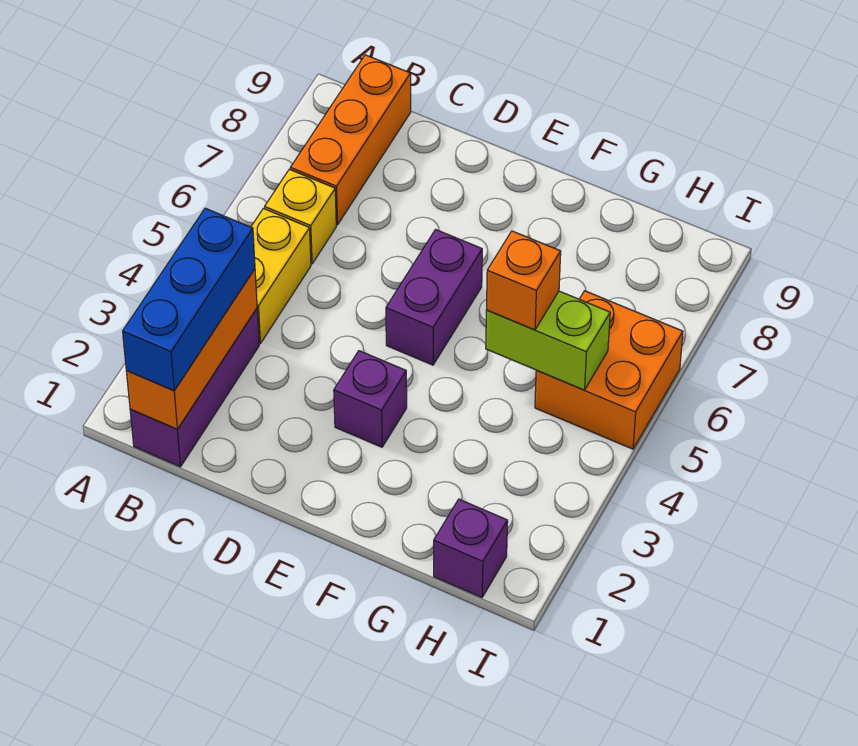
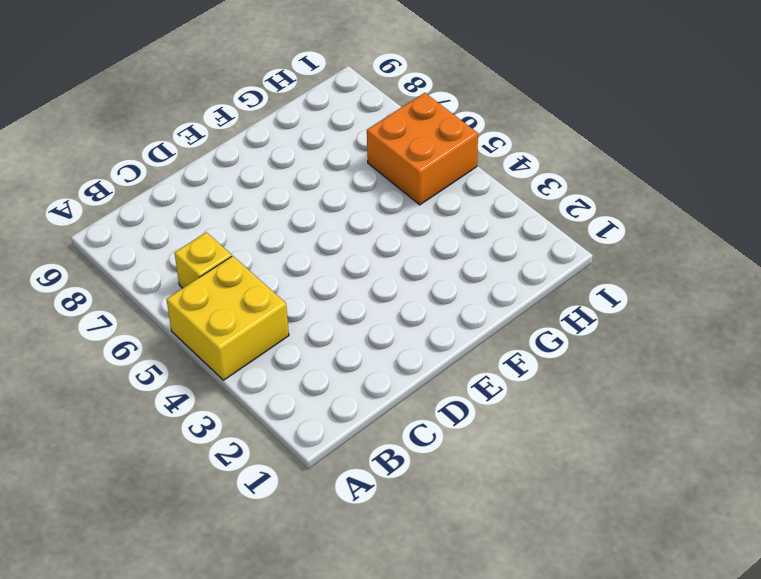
yellow brick A4:B5 level 1 -> yellow brick B4:B5 level 1
none -> purple brick B1:B3 level 1
none -> orange brick B7:B9 level 1
none -> purple brick E3 level 1

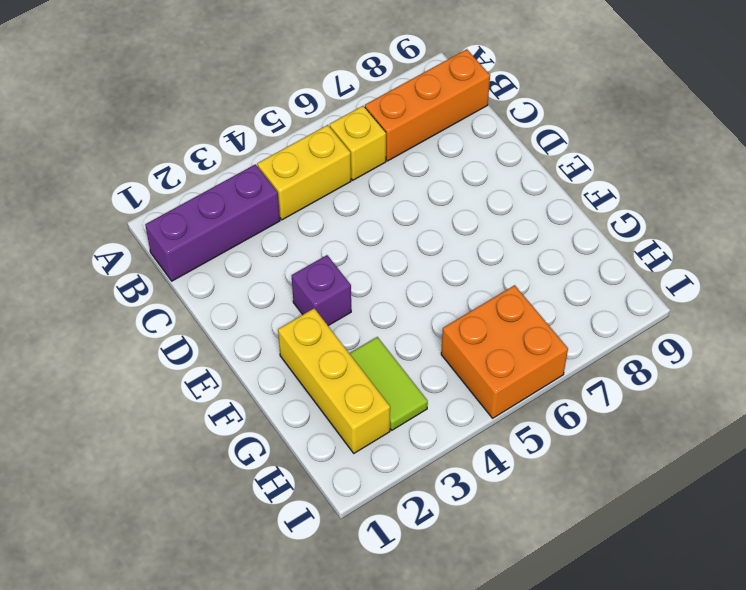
yellow brick F2:H2 level 1 -> none
lime tile G3:H3 level 1 -> none
none -> purple brick E5:E6 level 1
none -> purple brick H1 level 1
none -> orange brick B1:B3 level 2

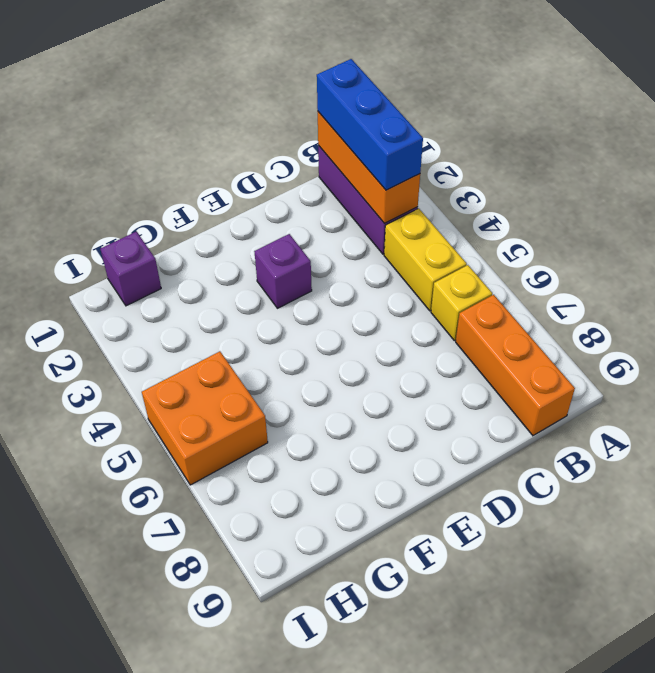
none -> purple brick E5:E6 level 1
none -> lime brick G5:H5 level 2
none -> orange brick G5 level 3

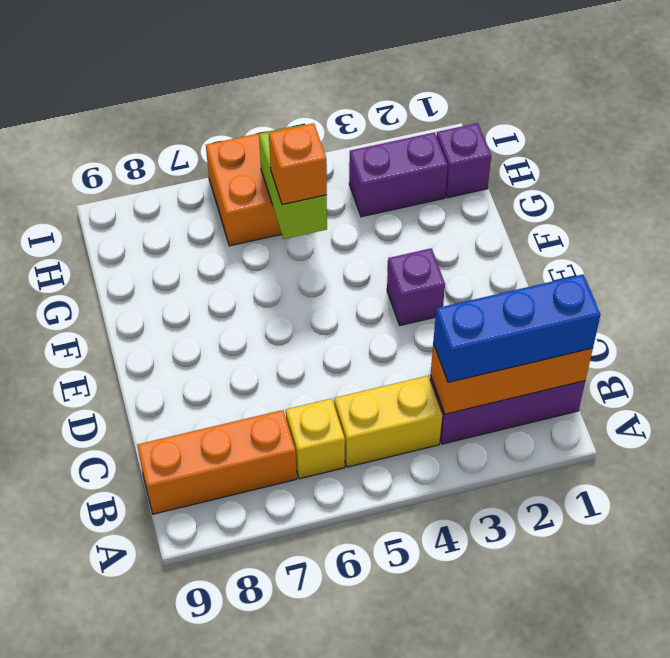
purple brick H2:H3 level 1 -> purple brick E5:E6 level 1

